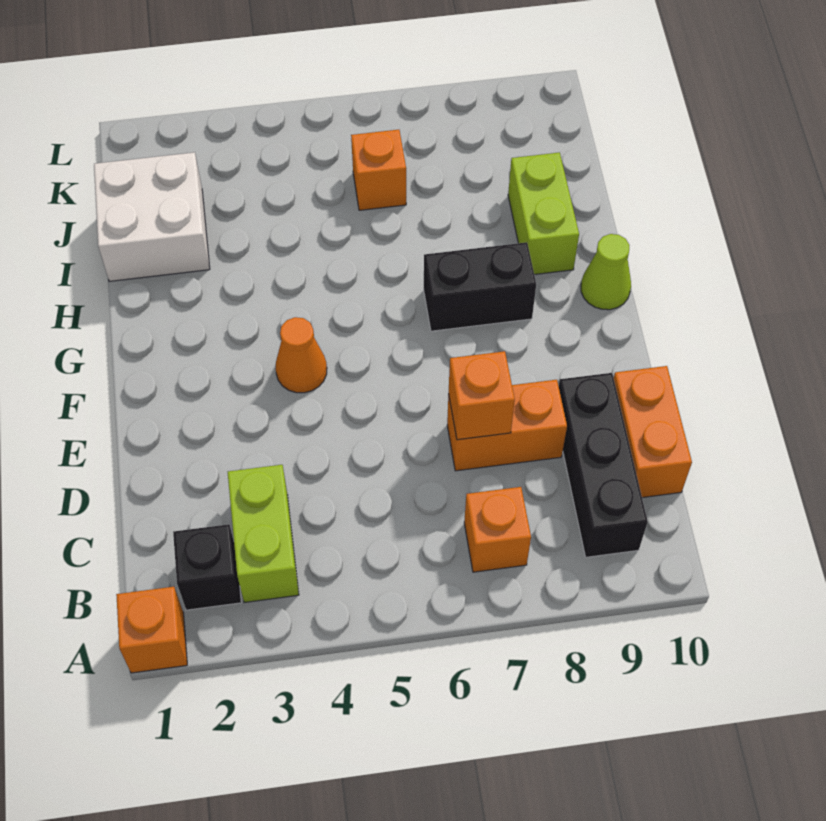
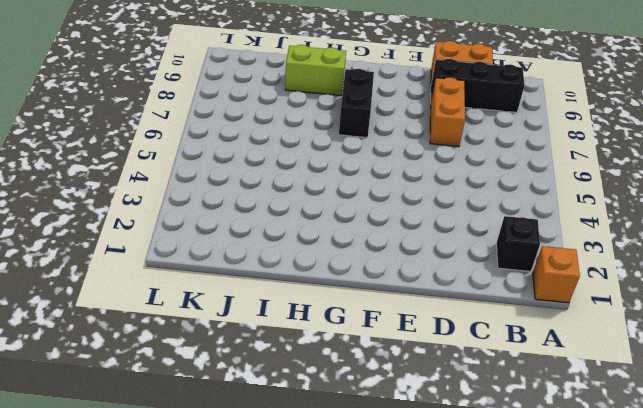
none -> lime brick B3:C3 level 1
none -> orange brick B7 level 1
none -> orange cone F4 level 1

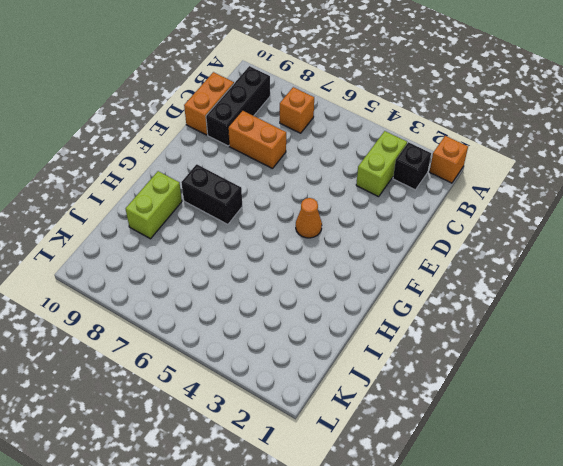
none -> lime cone G10 level 1
none -> white brick I1:J2 level 1
none -> orange brick J6 level 1

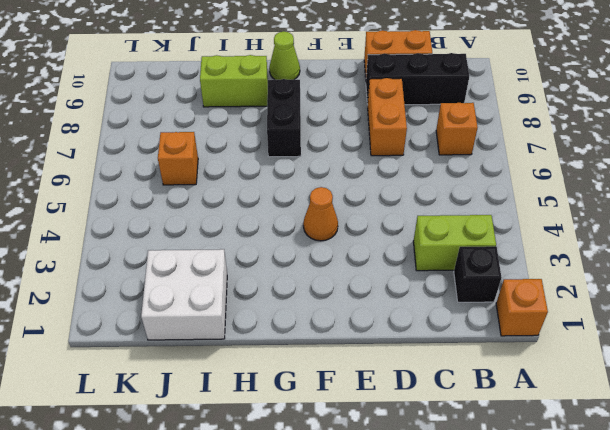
none -> orange brick D7 level 2

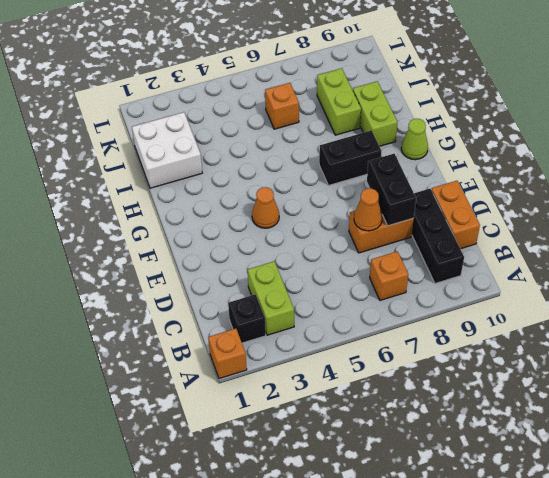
orange cone D7 level 2 -> orange brick D7 level 2
black brick D8:E8 level 2 -> none
lime brick I8:J8 level 1 -> none

